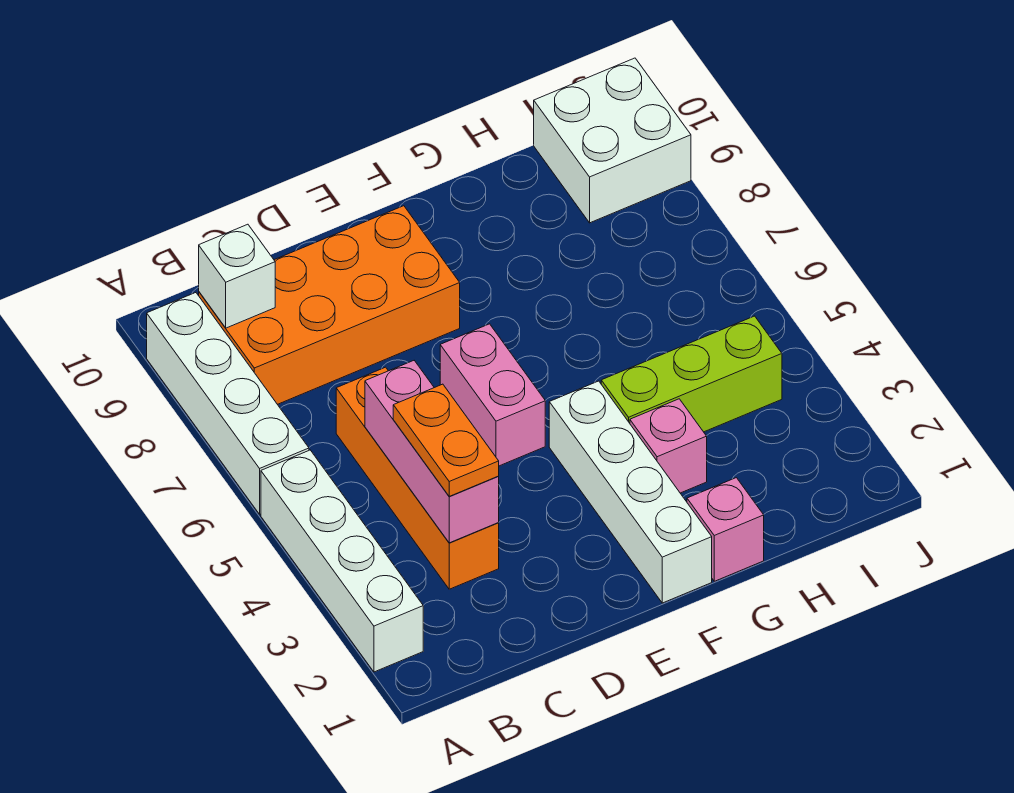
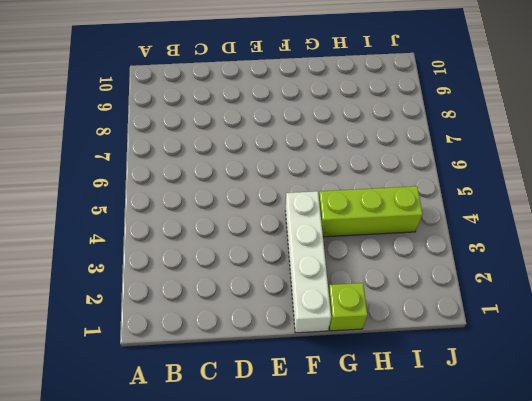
lime brick G1 level 1 -> pink brick G1 level 1
none -> white brick A2:A5 level 1
none -> white brick A6:A9 level 1
none -> orange brick B8:E9 level 1

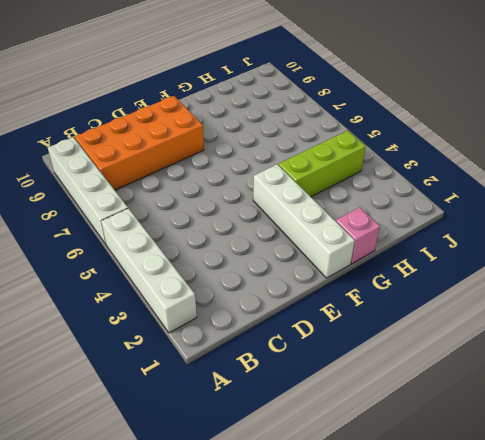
none -> orange brick C3:C6 level 1
none -> pink brick E5:E6 level 1
none -> pink brick G3 level 1

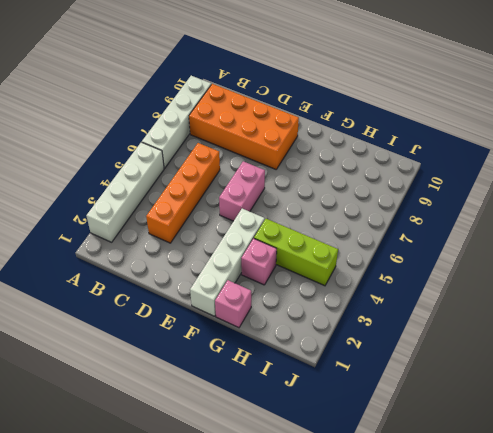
none -> white brick I9:J10 level 1
none -> white brick B9 level 2
none -> pink brick C3:C5 level 2

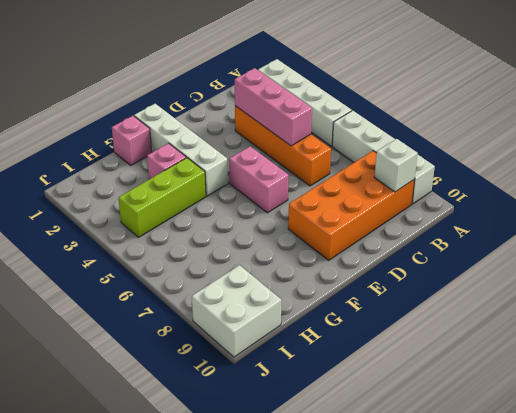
none -> orange plate C3:C4 level 3

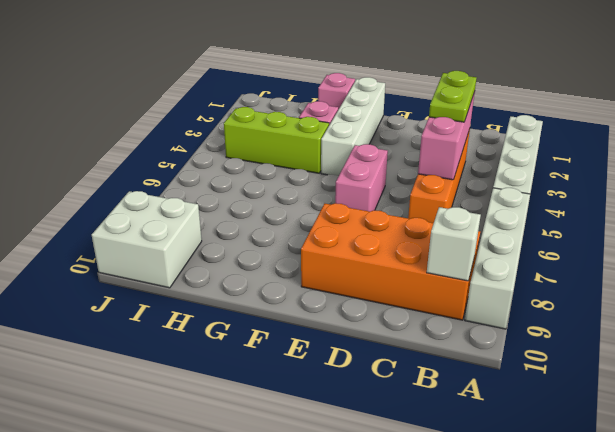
lime plate C3:C4 level 3 -> orange plate C3:C4 level 3

